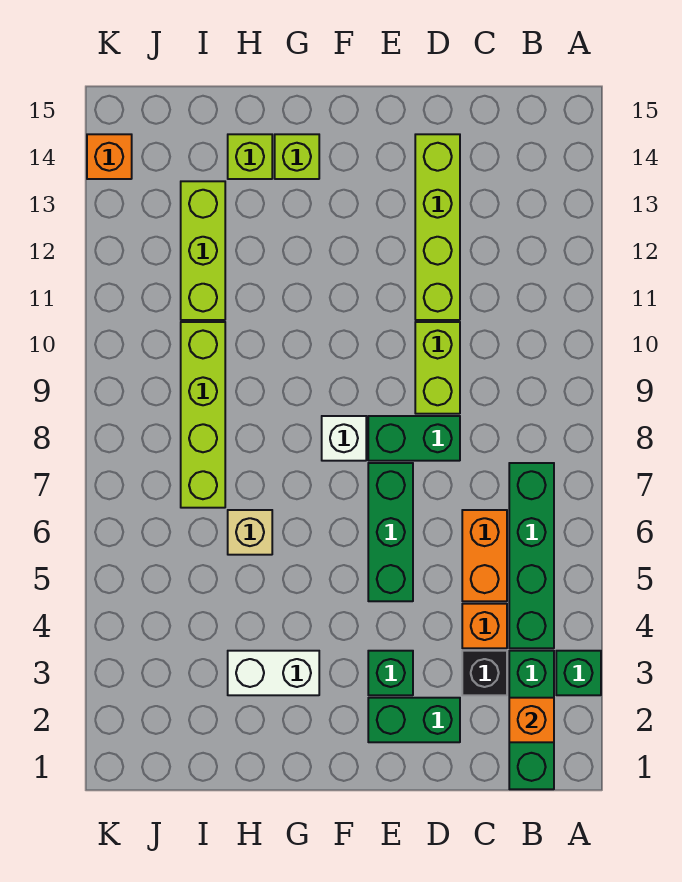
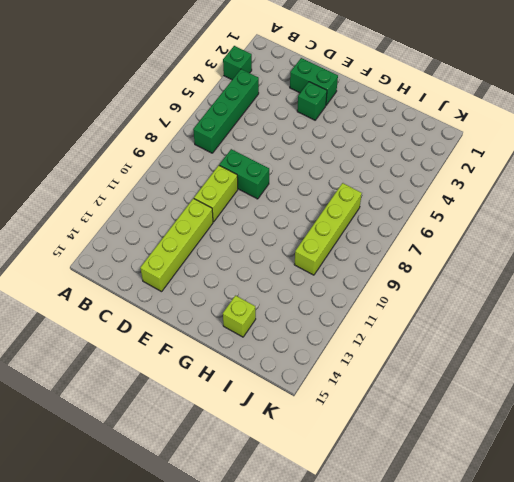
none -> green brick B1:B3 level 1
none -> black brick C3 level 1
none -> orange brick C4 level 1

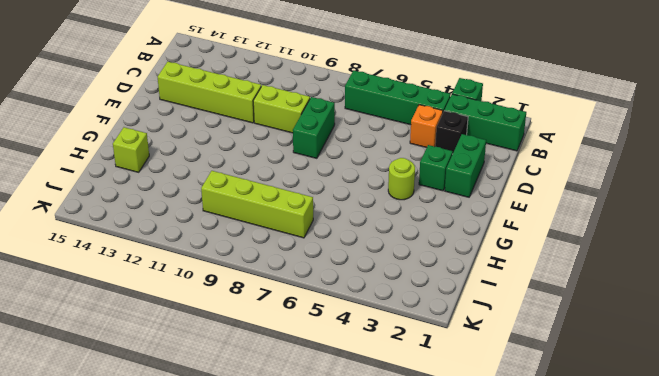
lime round brick F4 level 1 -> none
none -> orange brick C5:C6 level 1
none -> green brick E5:E7 level 1
none -> white brick F8 level 1

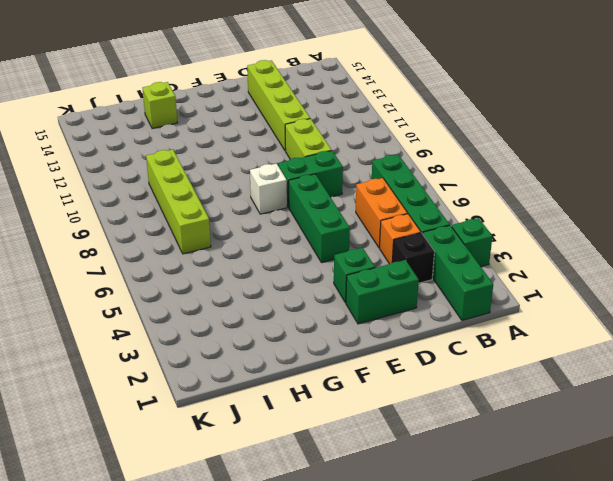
none -> white brick G3:H3 level 1
none -> lime brick G14 level 1
none -> tan brick H6 level 1

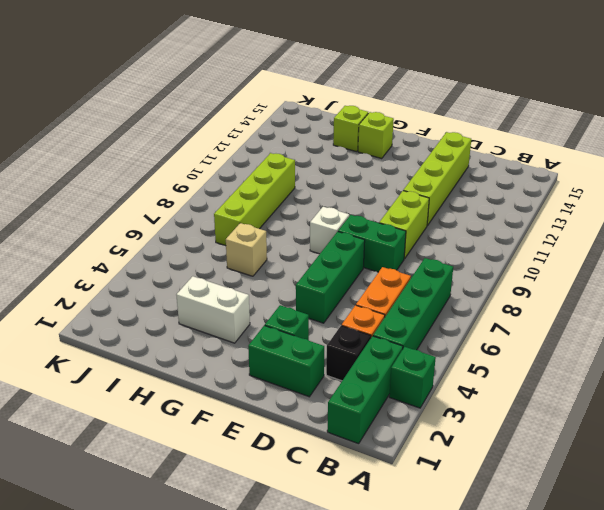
none -> lime brick I11:I13 level 1
none -> orange brick K14 level 1
none -> orange brick B2 level 2

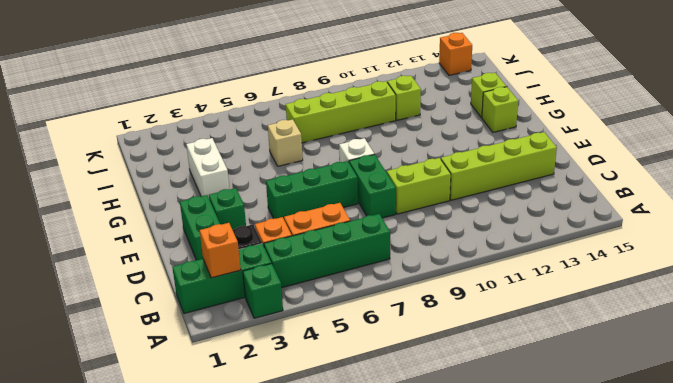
lime brick I11 level 1 -> lime brick I11:I13 level 1

